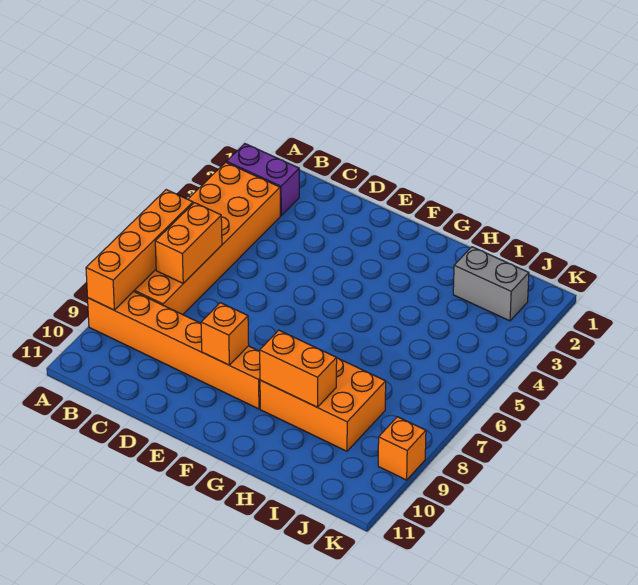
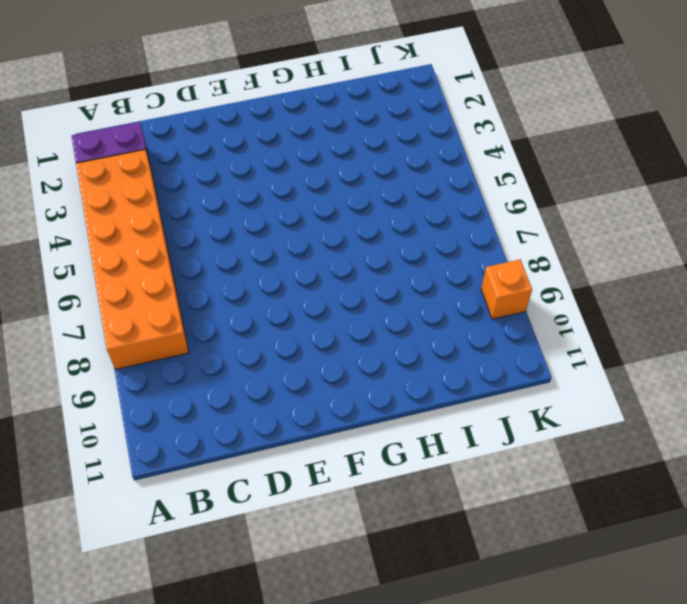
none -> orange brick A9:F9 level 1
none -> orange brick G8:I9 level 1

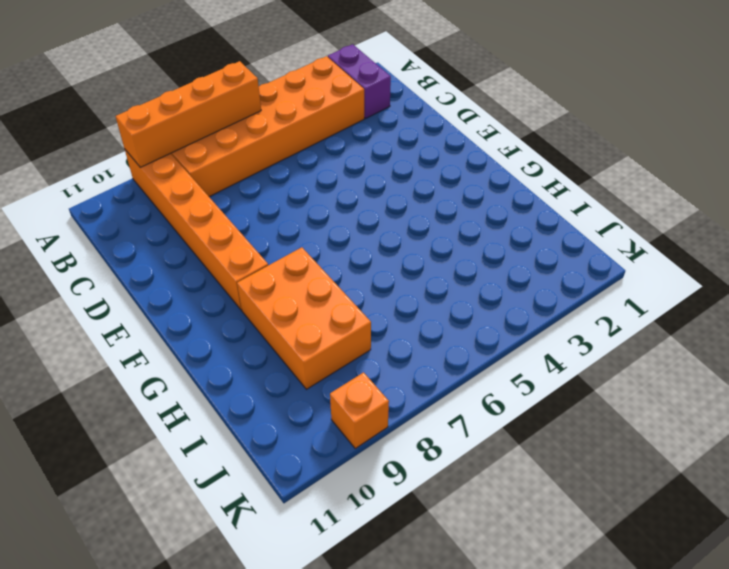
none -> grey brick I2:J2 level 1
none -> orange brick B6:B7 level 2

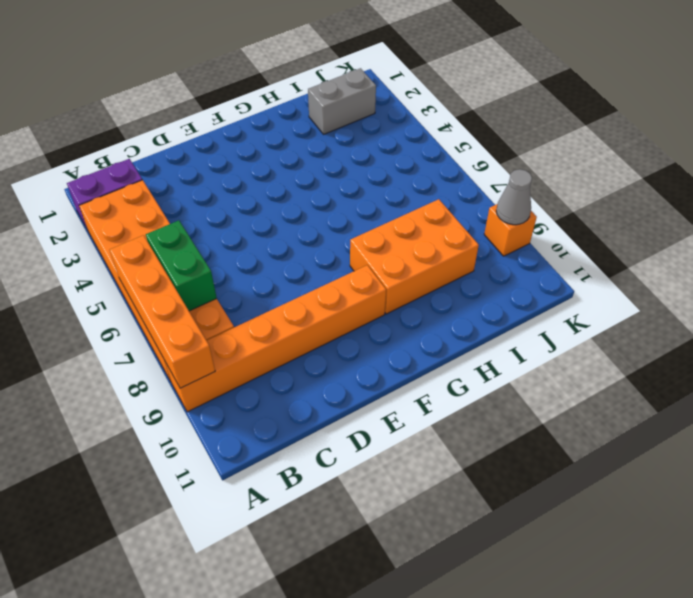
green brick B6:B7 level 2 -> orange brick B6:B7 level 2
grey cone K9 level 2 -> none
none -> orange brick E9 level 2
none -> orange brick G9:H9 level 2

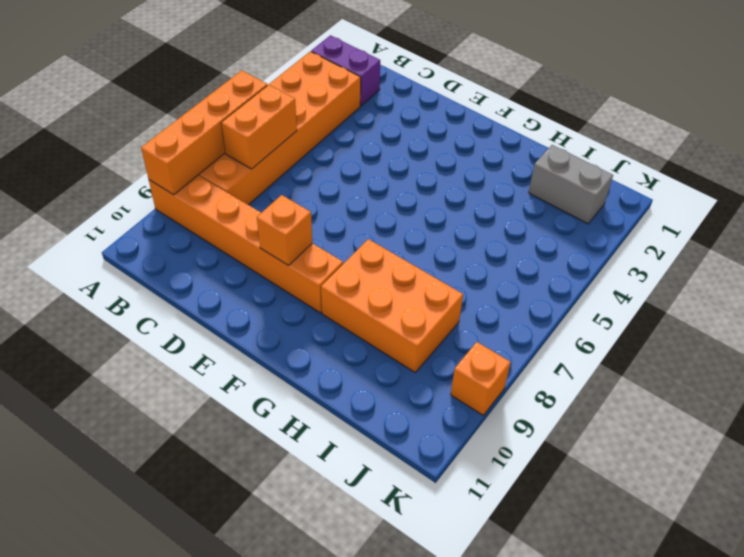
none -> orange brick G9:H9 level 2

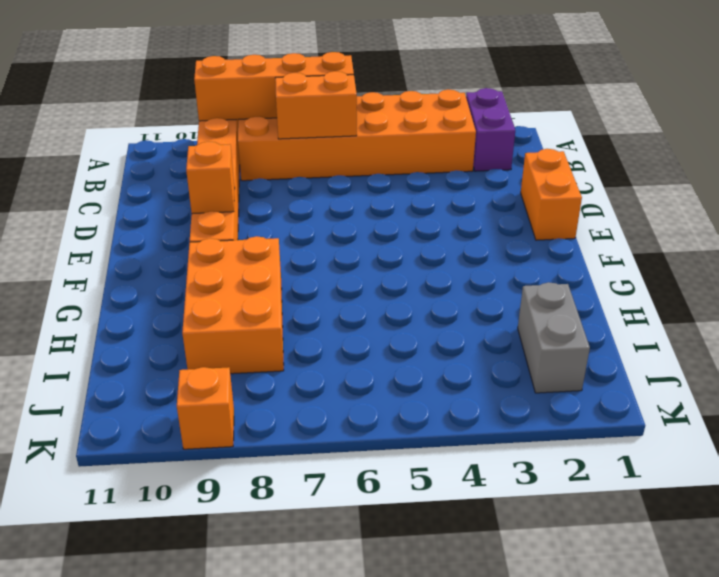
orange brick D1:E1 level 1 -> orange brick G9:H9 level 2

